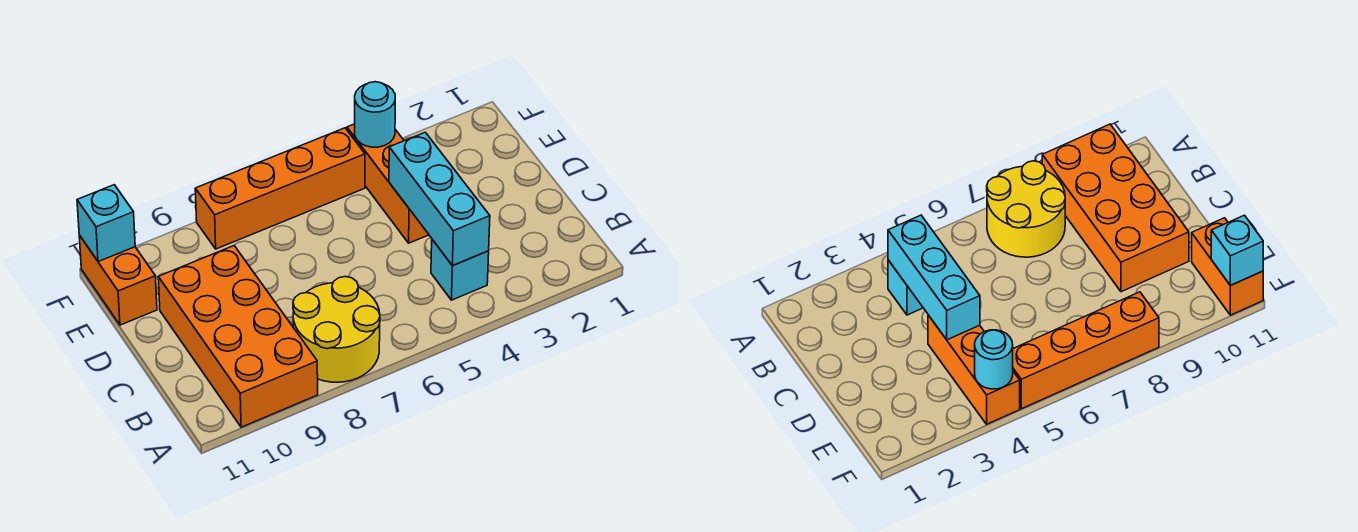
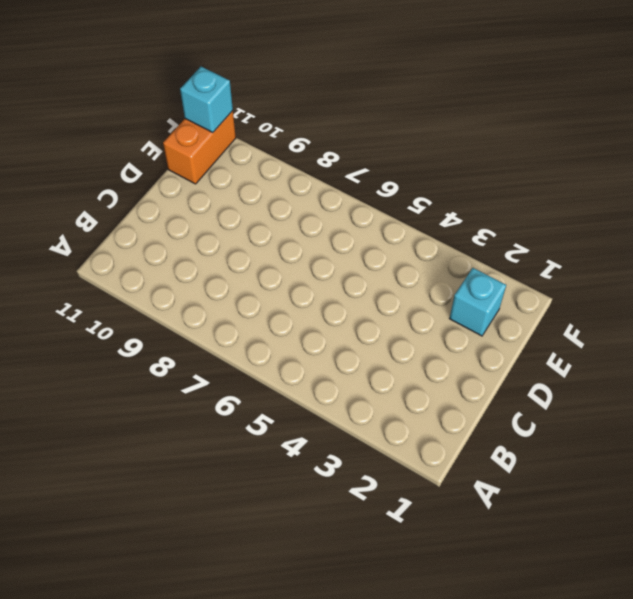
cyan brick E2 level 1 -> cyan brick B4 level 1
none -> yellow round brick A7:B8 level 1
none -> orange brick A9:D10 level 1

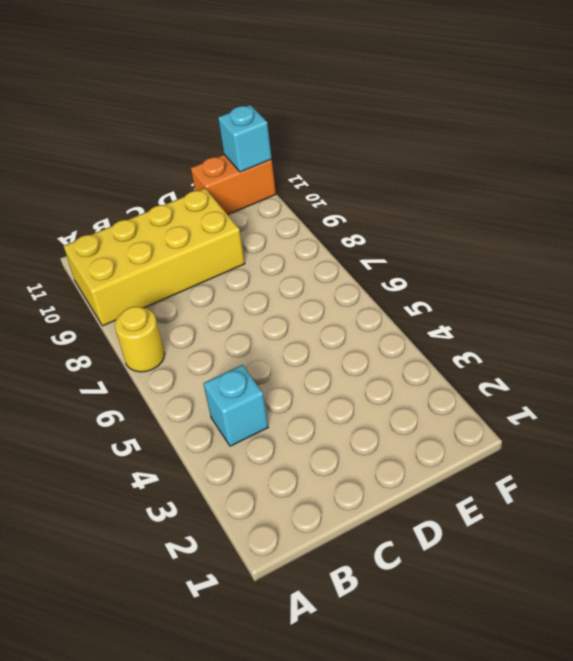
yellow round brick A7 level 1 -> yellow round brick A7:B8 level 1
yellow brick A9:D10 level 1 -> orange brick A9:D10 level 1
none -> orange brick D4:F4 level 1
none -> orange brick F5:F8 level 1

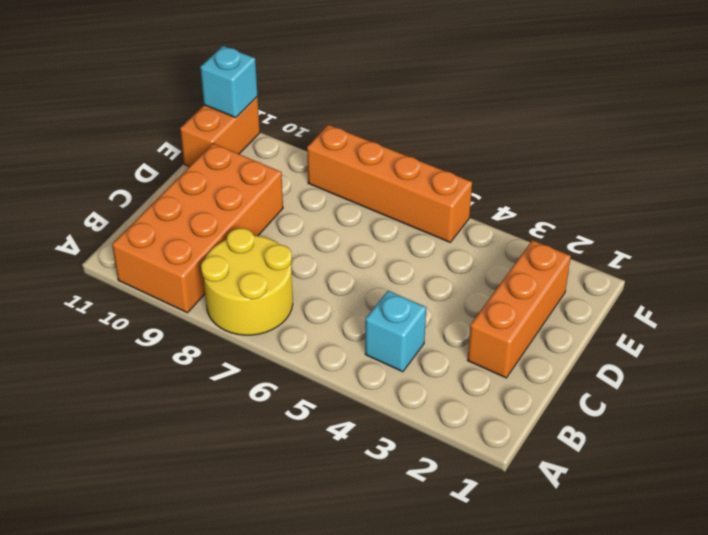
orange brick C2:E2 level 1 -> orange brick D4:F4 level 1
none -> cyan brick B4:D4 level 2
none -> cyan round brick F4 level 2

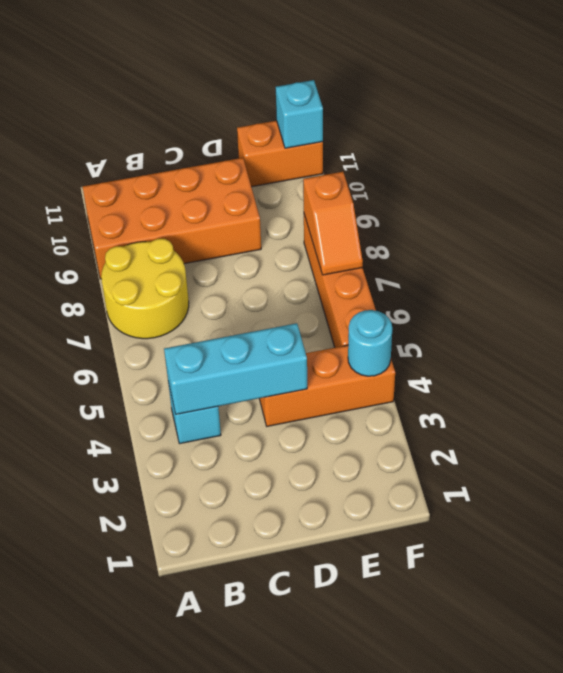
orange slope F7:F8 level 2 top 8 -> none

